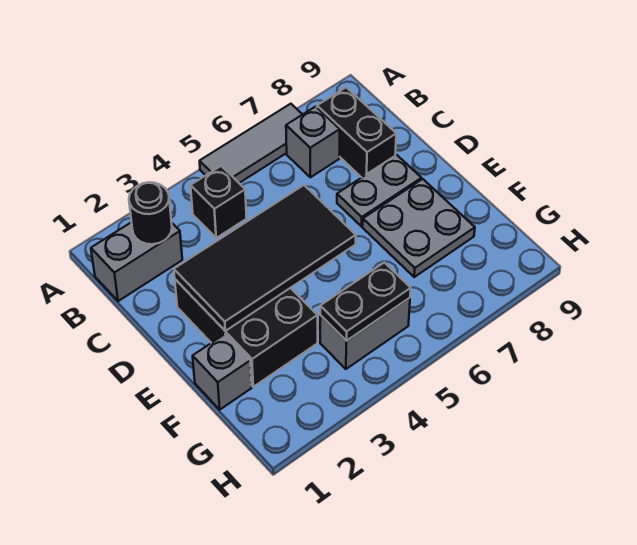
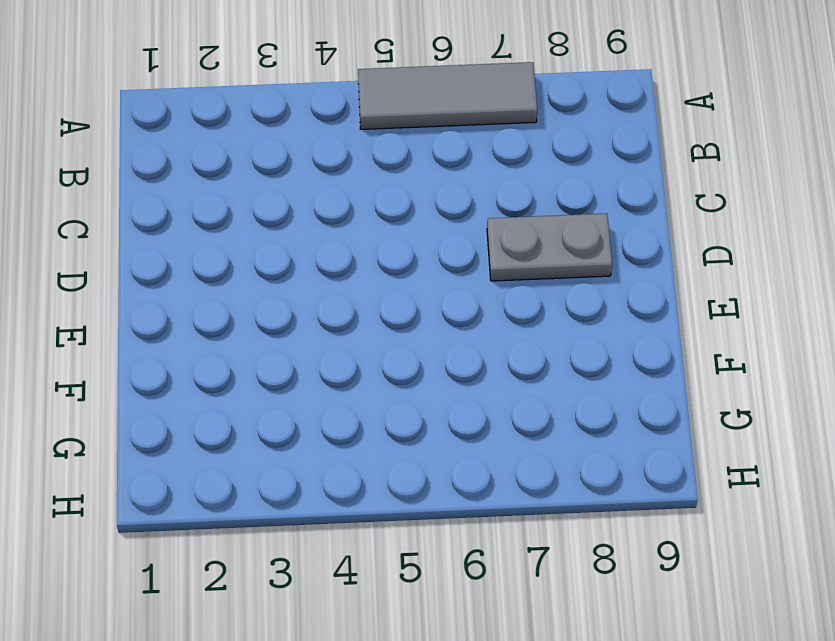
none -> grey brick B1:B2 level 1
none -> black brick B4 level 1
none -> grey brick B7 level 1

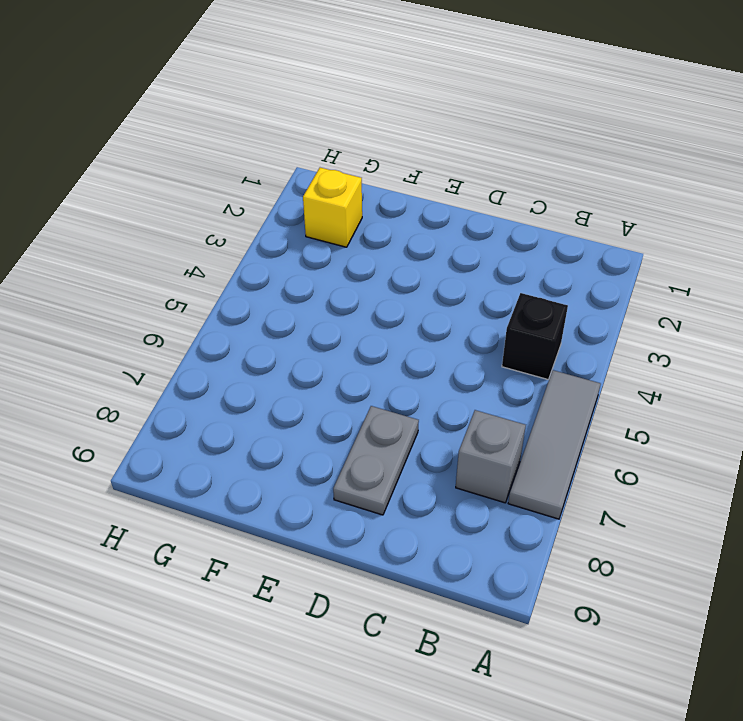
yellow brick G2 level 1 -> none
none -> grey brick B1:B2 level 1
none -> black brick B8:C8 level 1
none -> black brick D2:F3 level 1

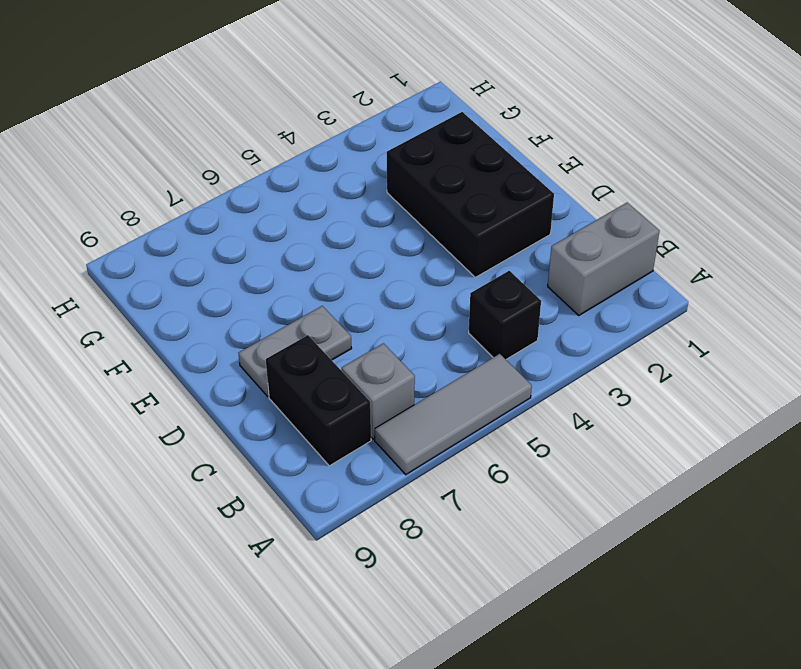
none -> grey plate E7:F8 level 1
none -> grey brick F1 level 1
none -> grey brick G4:G5 level 1

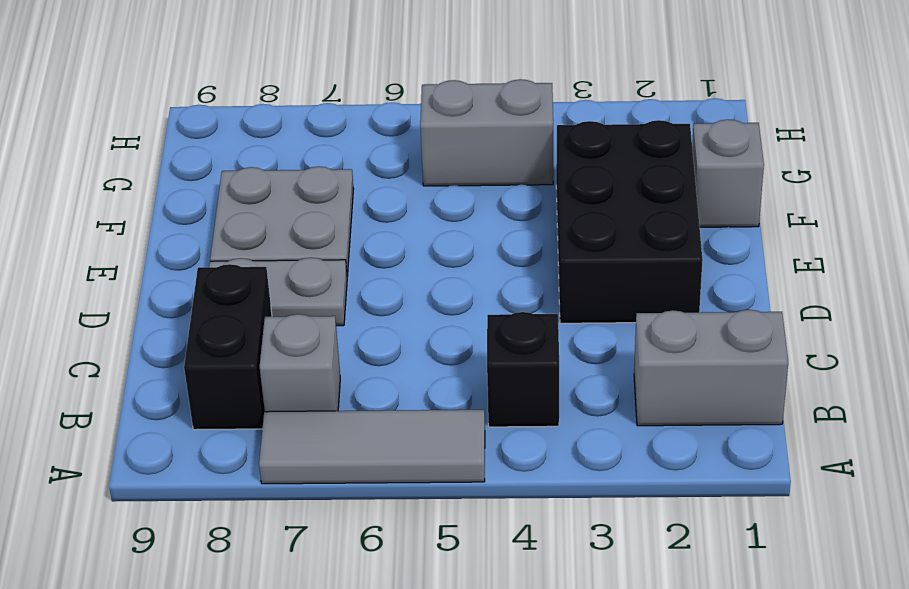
none -> black round brick B2 level 2
none -> black tile D2:E5 level 2
none -> black plate G4:G5 level 2

